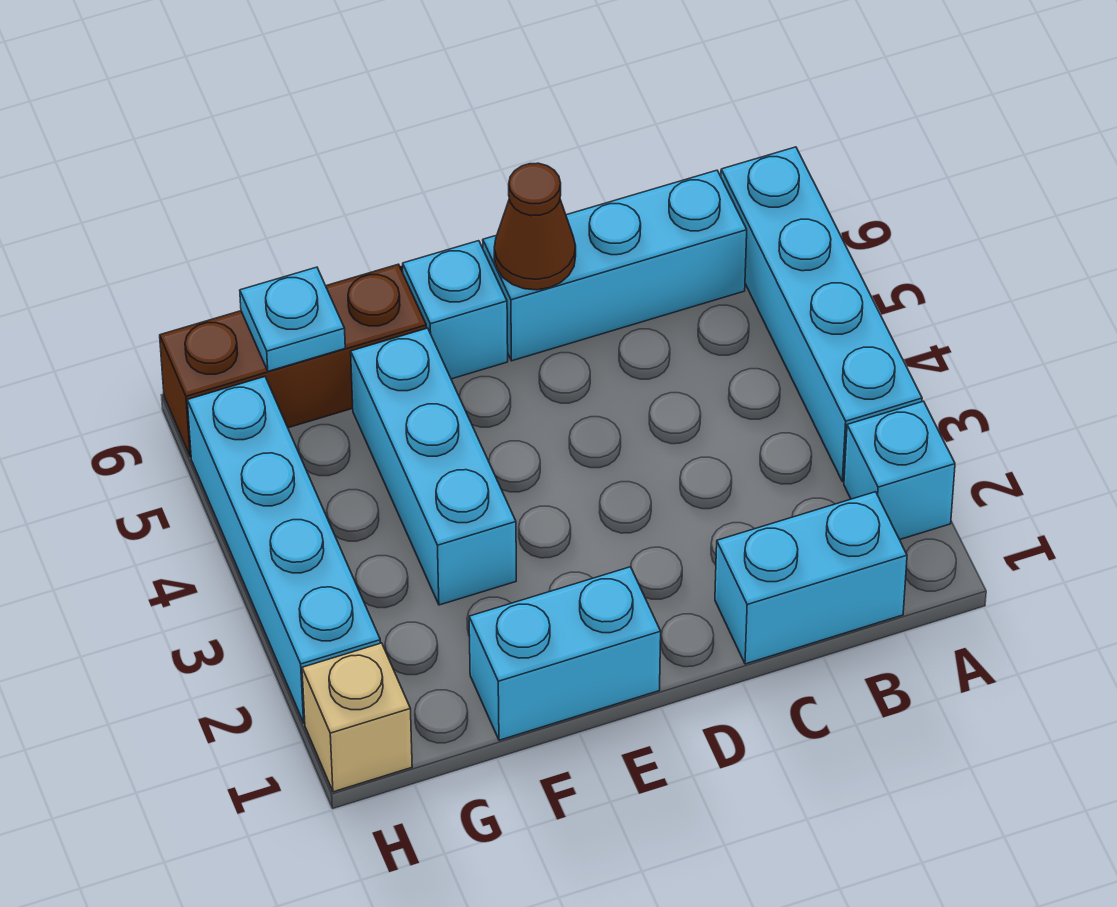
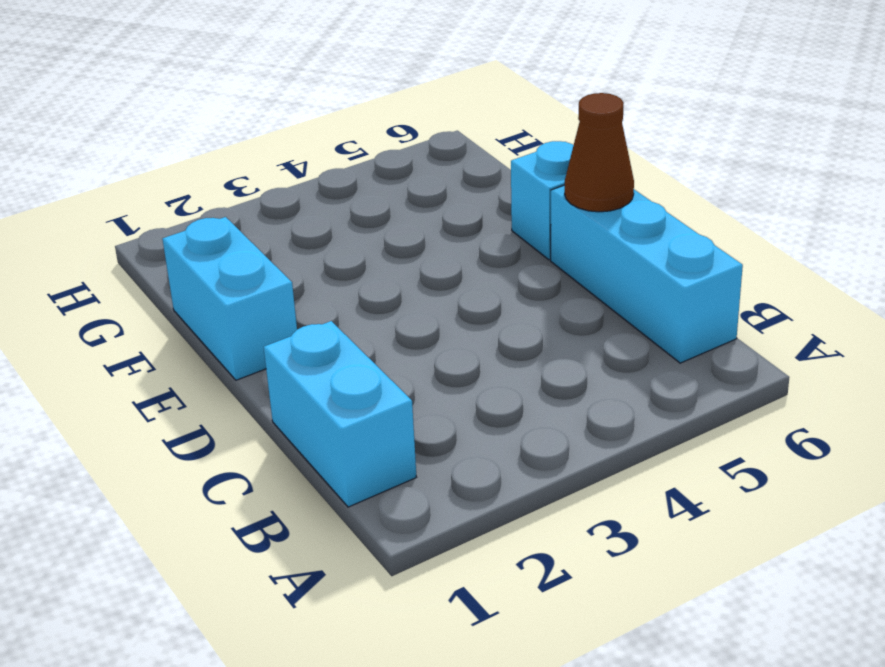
none -> cyan brick A2 level 1
none -> cyan brick A3:A6 level 1
none -> cyan brick F3:F5 level 1

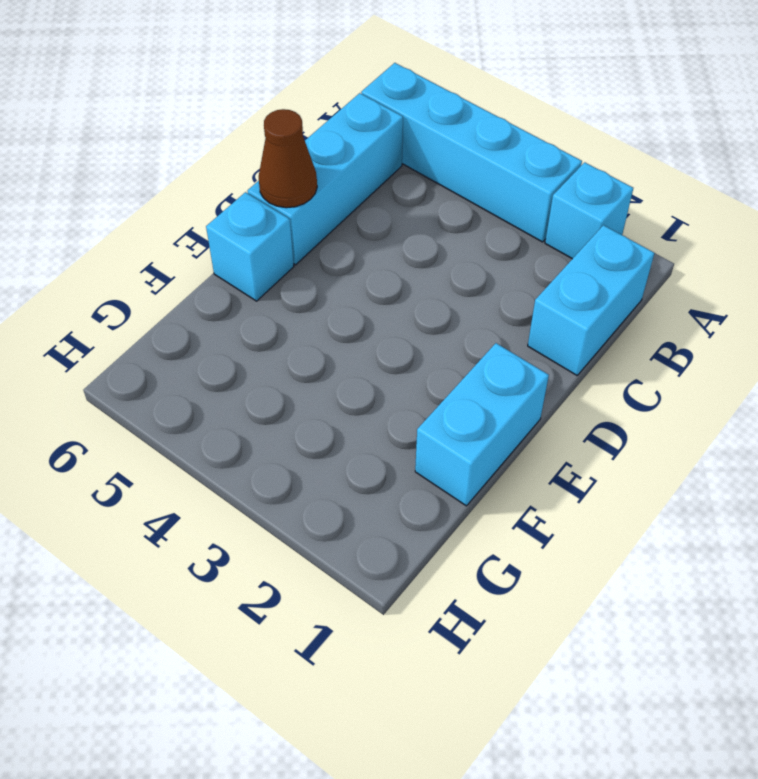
none -> cyan brick F3:F5 level 1
none -> brown brick F6:H6 level 1
none -> tan brick H1 level 1

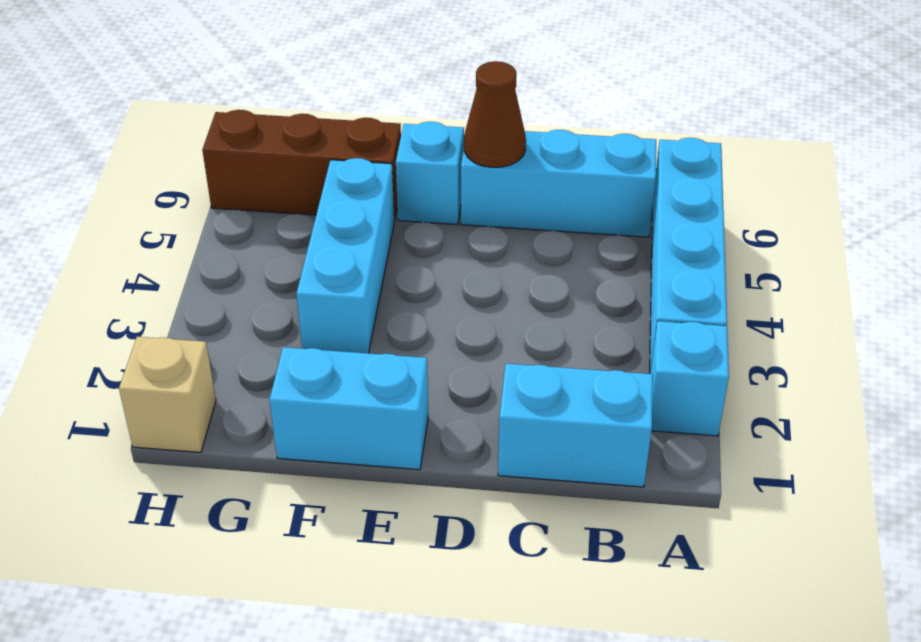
none -> cyan brick H2:H5 level 1
none -> cyan plate G6 level 2

